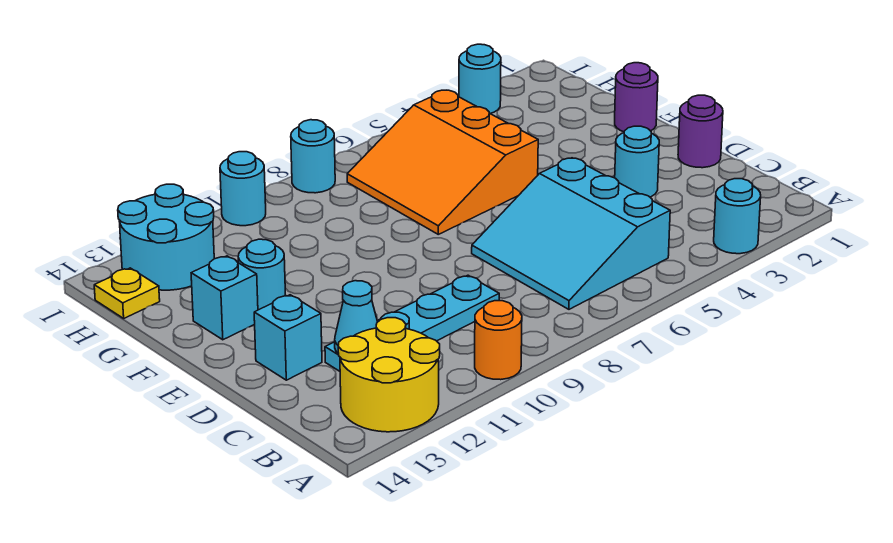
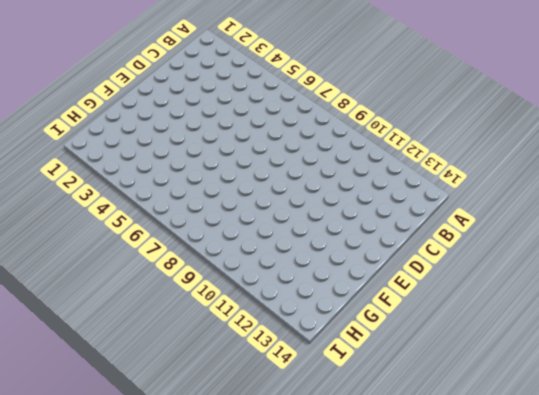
none -> cyan round brick A3 level 1
none -> orange round brick A10 level 1
none -> yellow round brick A12:B13 level 1

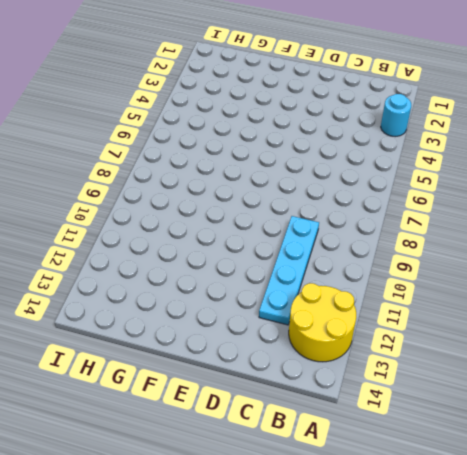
none -> orange round brick A10 level 1
none -> cyan slope B5:D7 level 1 top 5
none -> purple round brick D1 level 1

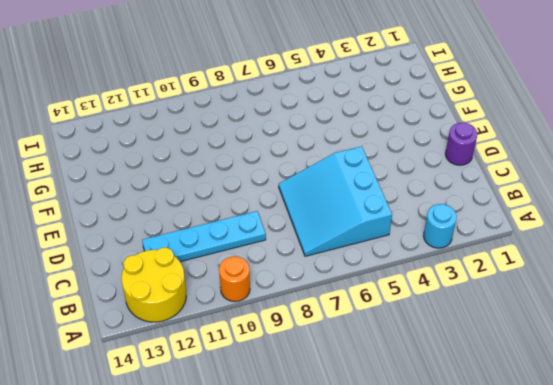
none -> cyan round brick D3 level 1
none -> cyan brick D13 level 1
none -> purple round brick F1 level 1

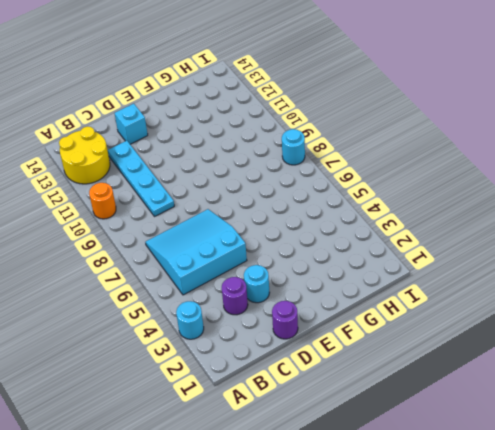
purple round brick C3 level 1 -> purple round brick F1 level 1
none -> orange slope F5:H7 level 1 top 5
none -> cyan round brick F12 level 1
none -> cyan brick F13 level 1

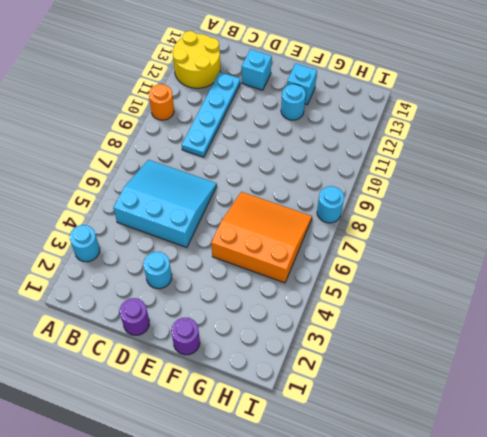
none -> cyan round brick H12:I13 level 1
none -> yellow plate H14 level 1
none -> cyan round brick I3 level 1

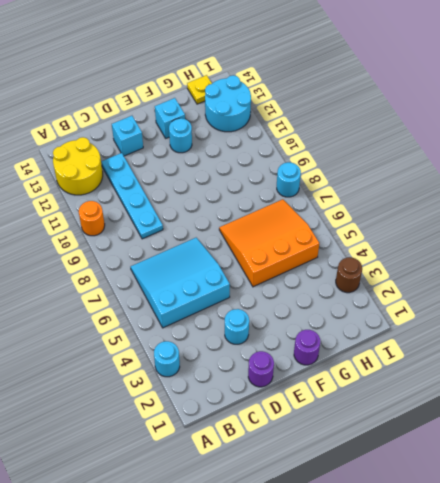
brown round brick I3 level 1 -> cyan round brick I3 level 1
none -> cyan round brick I10 level 1
none -> cyan cone C12 level 2

